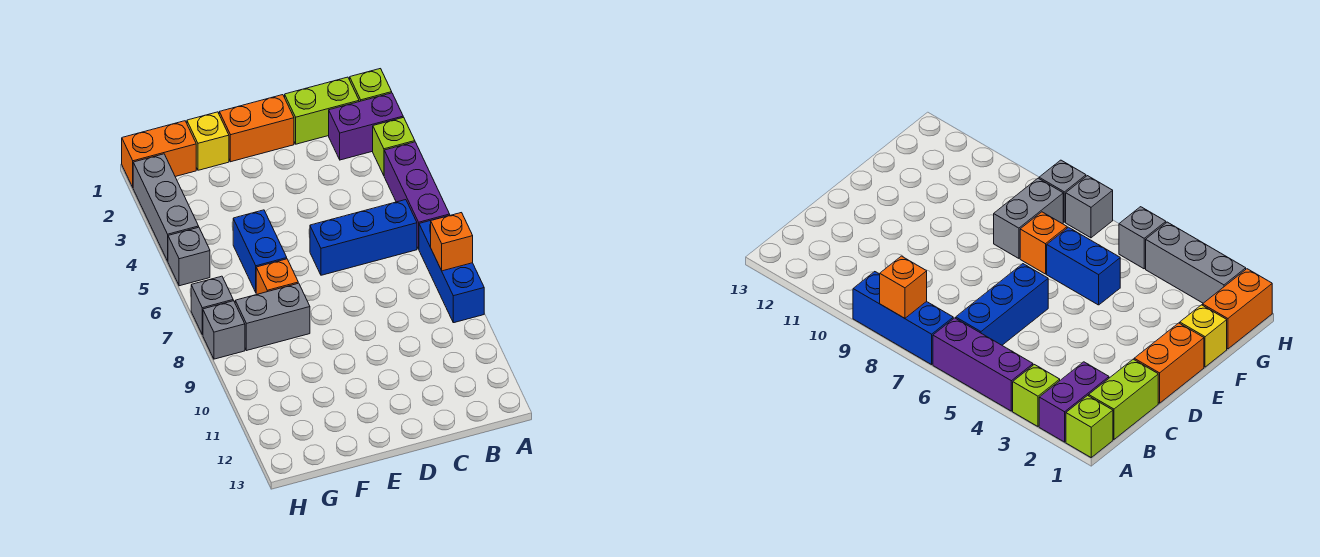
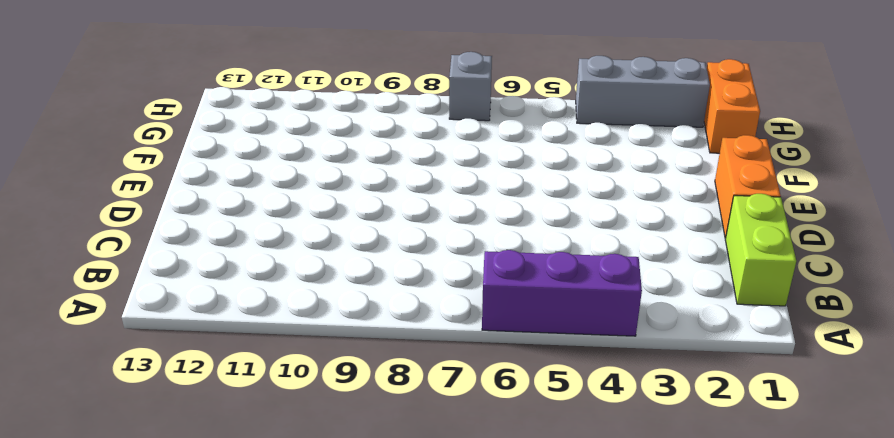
none -> lime brick A1 level 1
none -> purple brick A2:B2 level 1
none -> lime brick A3 level 1

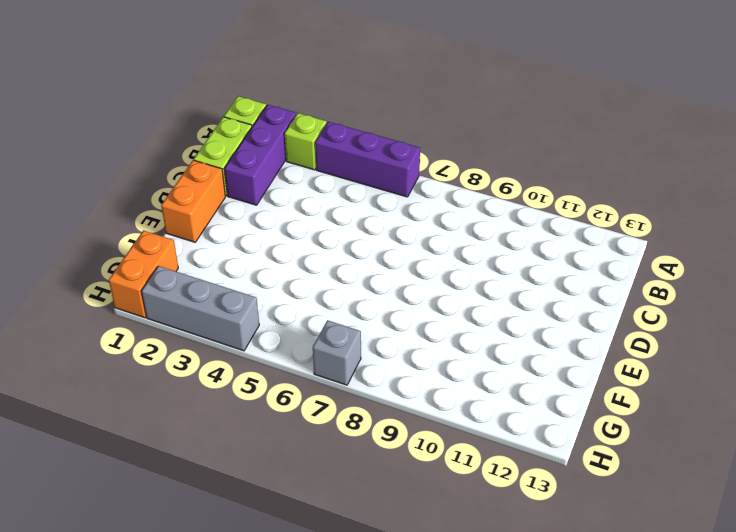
purple brick A2:C2 level 1 -> purple brick A2:B2 level 1
none -> blue brick A7:A9 level 1
none -> blue brick B6:D6 level 1
none -> yellow brick F1 level 1

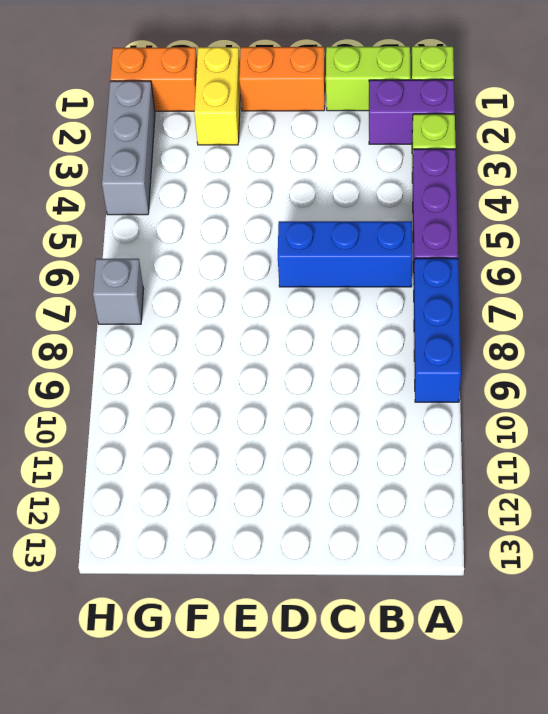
yellow brick F1:F2 level 1 -> yellow brick F1 level 1
none -> blue brick F5:F6 level 1
none -> orange brick F7 level 1
none -> grey brick F8:G8 level 1

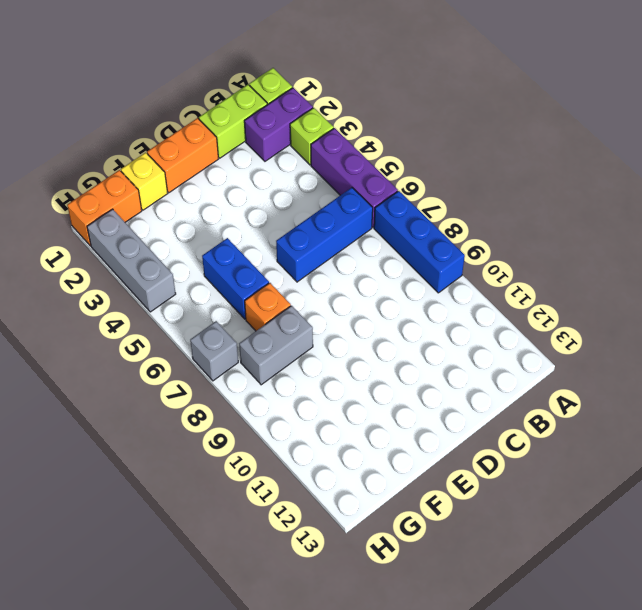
none -> grey brick H5 level 1
none -> grey brick H8 level 1
none -> orange brick A8 level 2

